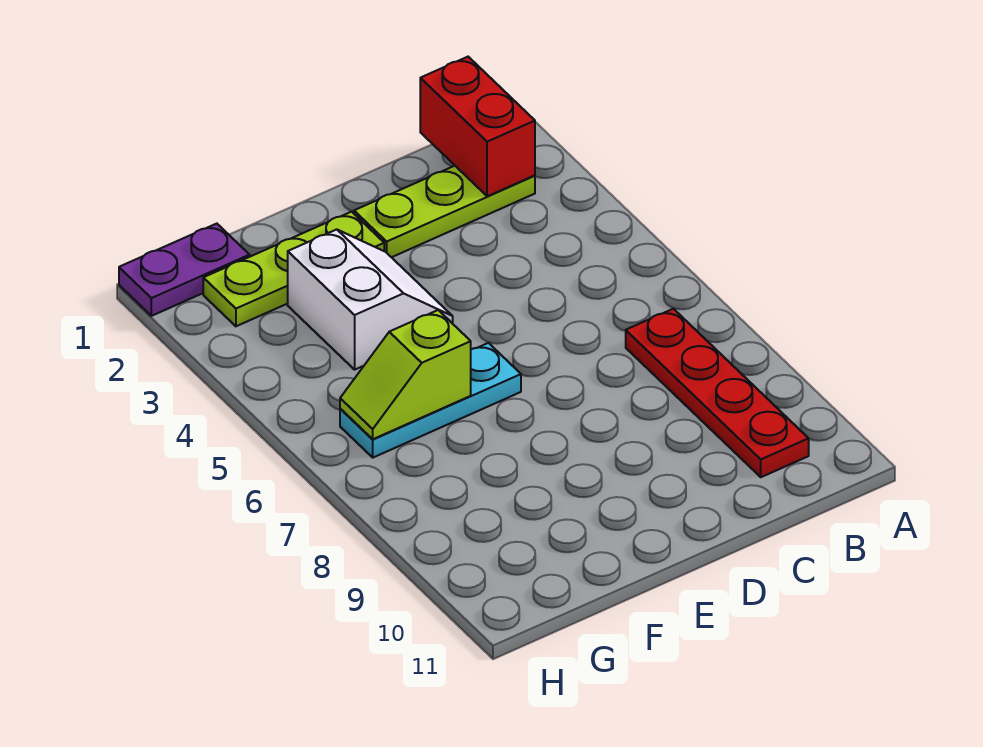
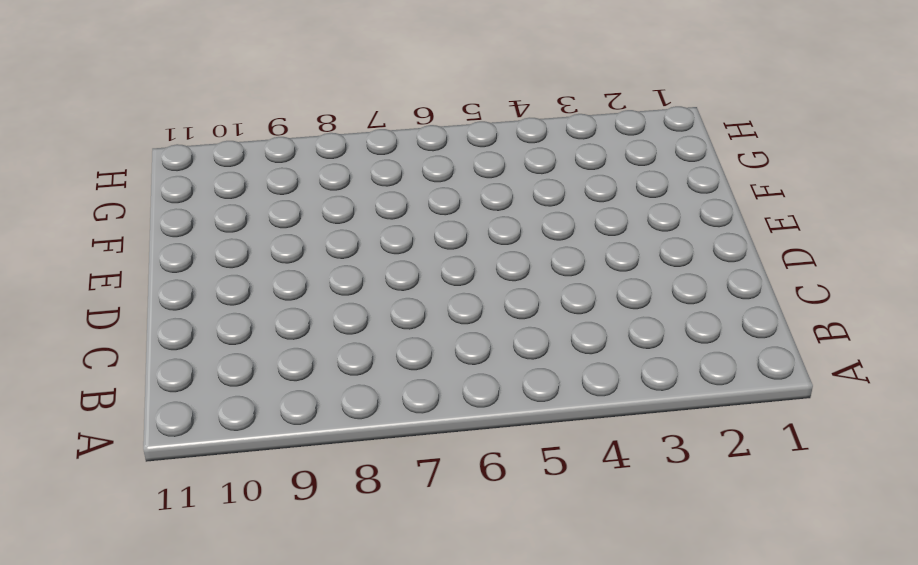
none -> lime plate B2:D2 level 1
none -> red plate B7:B10 level 1

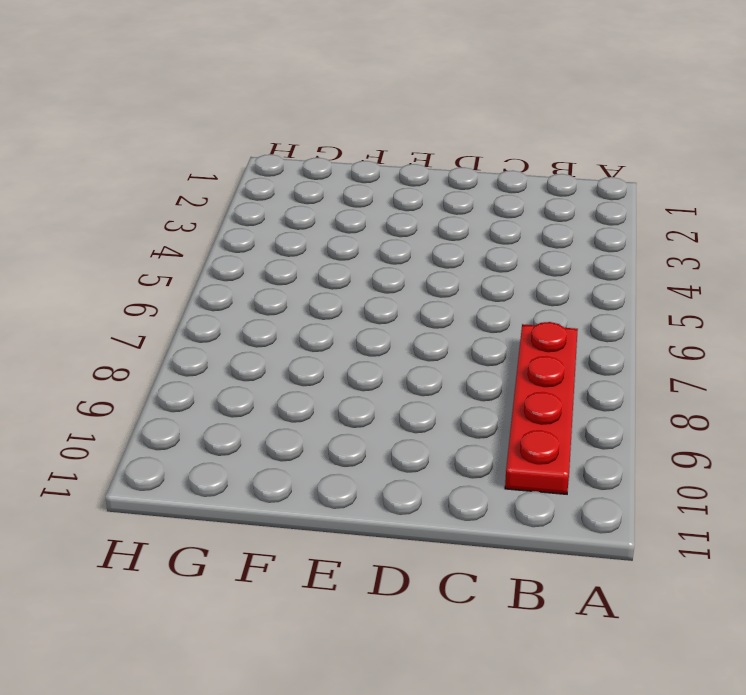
none -> lime plate B2:D2 level 1
none -> lime plate E2:G2 level 1

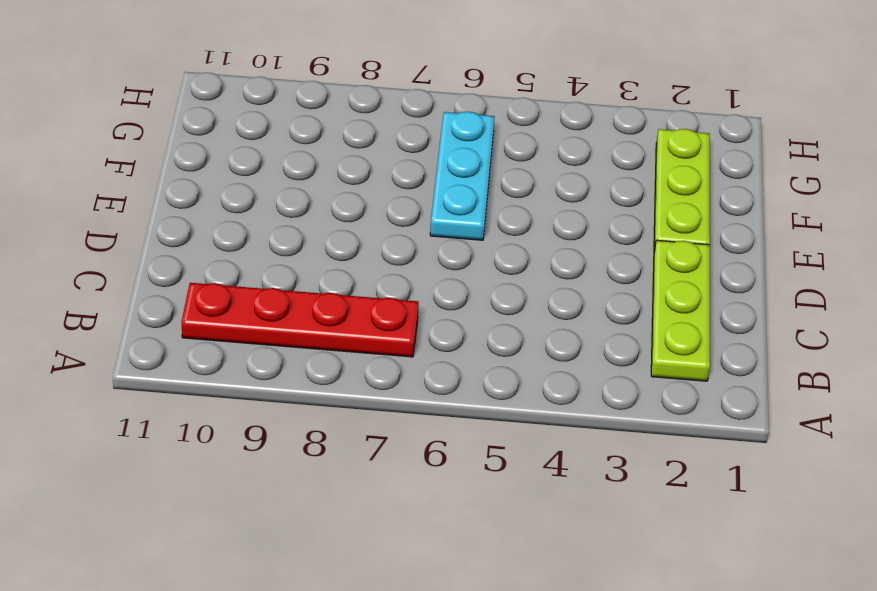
none -> white slope E3:F4 level 1 top F
none -> purple plate G1:H1 level 1

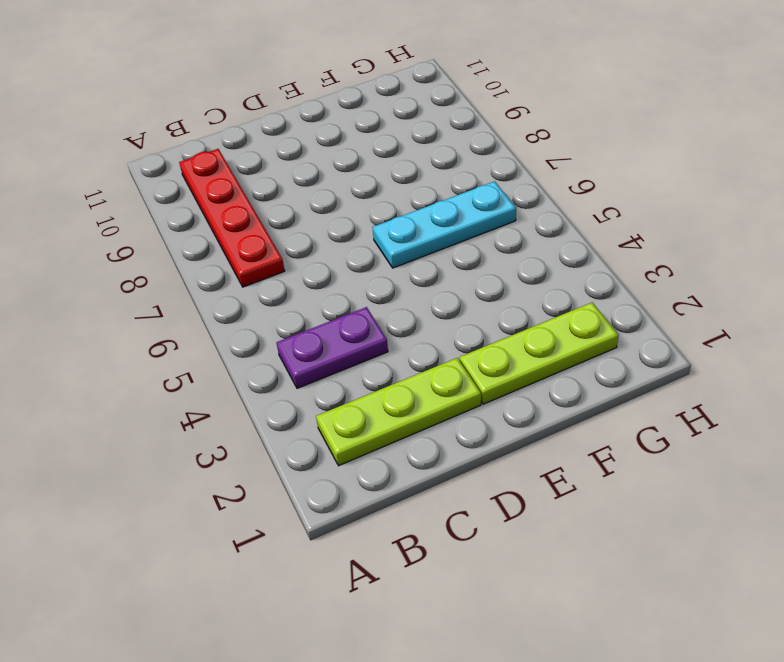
purple plate B4:C4 level 1 -> purple plate G1:H1 level 1
none -> white slope E3:F4 level 1 top F
none -> red brick B1:B2 level 2

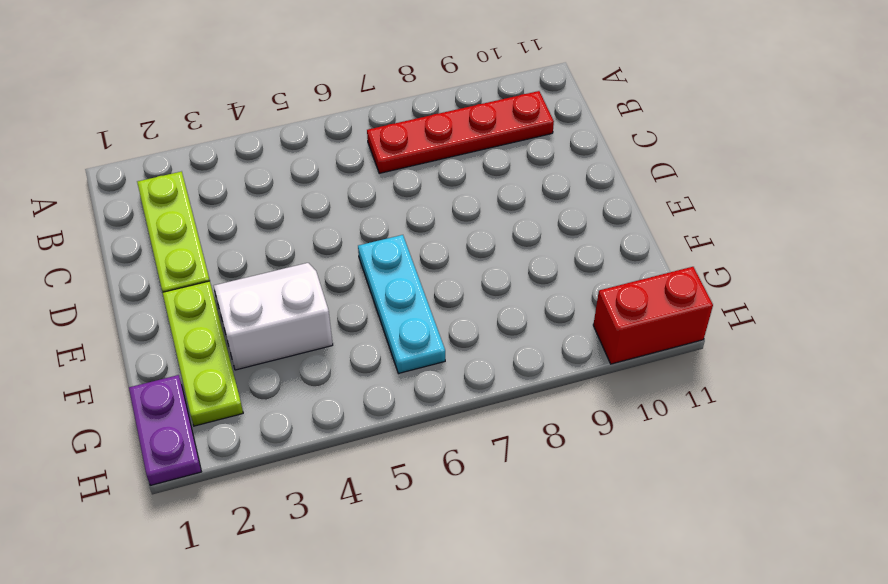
red brick H10:H11 level 1 -> red brick B1:B2 level 2
none -> lime slope F6:G6 level 2 top F

